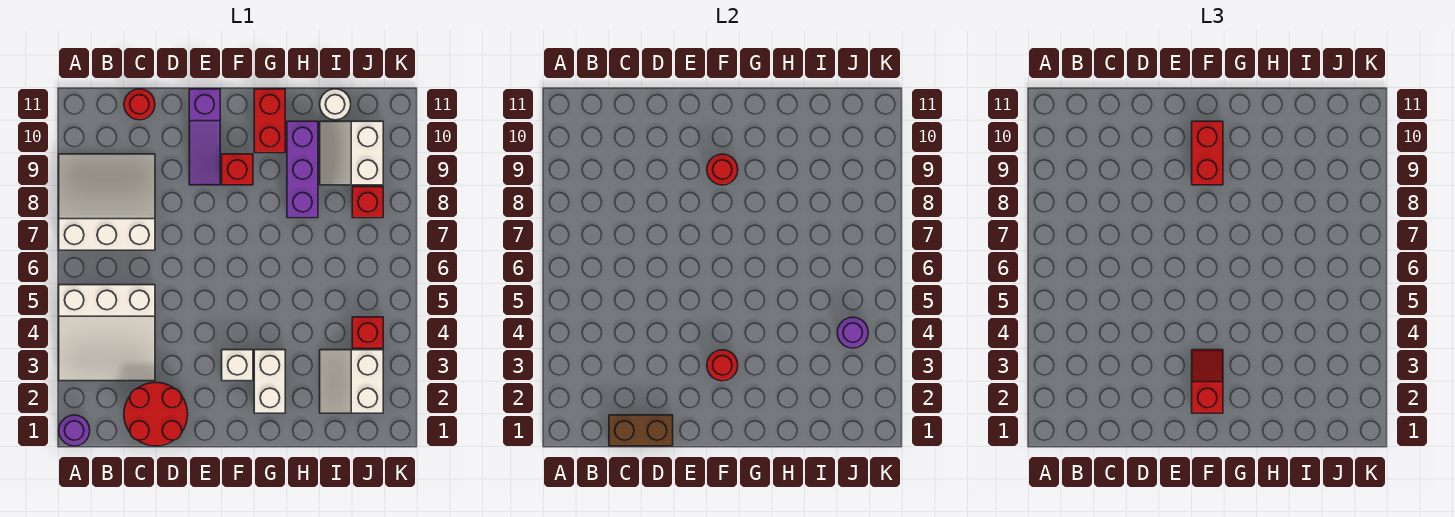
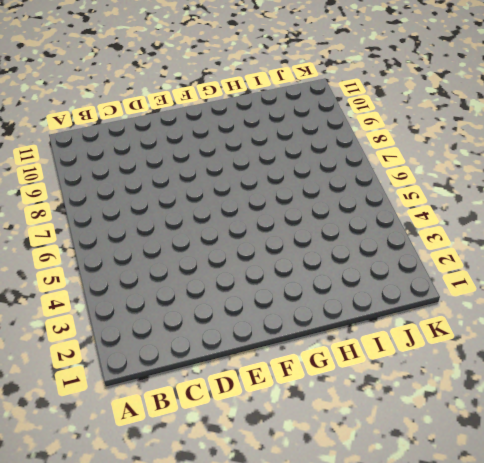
none -> purple round brick A1 level 1
none -> white slope A3:C5 level 1 top 5
none -> white slope A7:C9 level 1 top 7

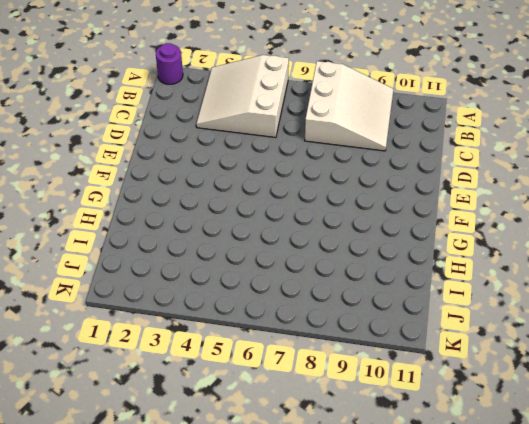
none -> red round brick C1:D2 level 1
none -> red round brick C11 level 1
none -> purple slope E9:E11 level 1 top 11

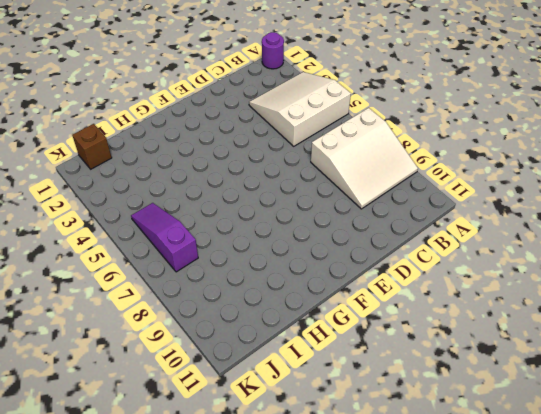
brown brick J1 level 1 -> none
purple slope J5:J7 level 1 top 7 -> purple slope E9:E11 level 1 top 11
none -> red round brick C1:D2 level 1
none -> red round brick C11 level 1
none -> white brick F3 level 1

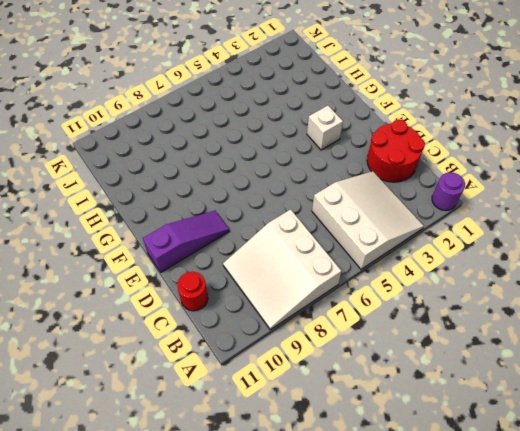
none -> red brick F9 level 1
none -> white brick G2:G3 level 1
none -> red brick G10:G11 level 1

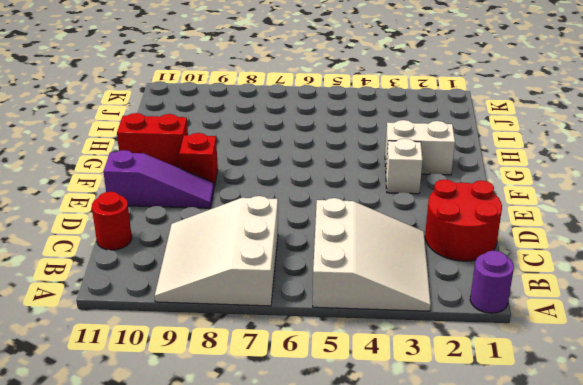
none -> purple brick H8:H10 level 1
none -> white slope I2:J3 level 1 top J
none -> white slope I9:J10 level 1 top J

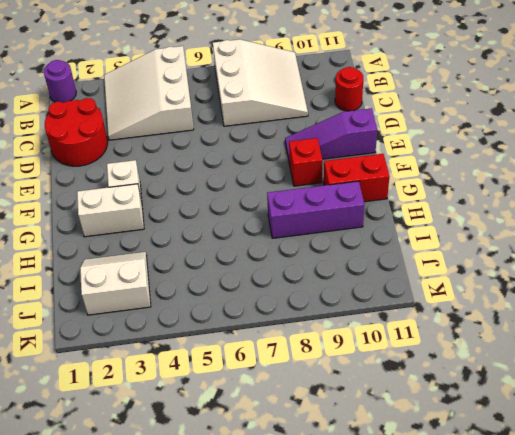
none -> white slope I9:J10 level 1 top J
none -> white round brick I11 level 1
none -> red brick J4 level 1

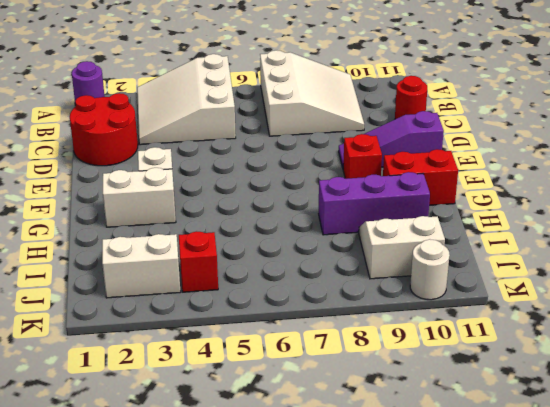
white round brick K10 level 1 -> white round brick I11 level 1
none -> red brick J8 level 1
none -> brown brick C1:D1 level 2
none -> red round brick F3 level 2

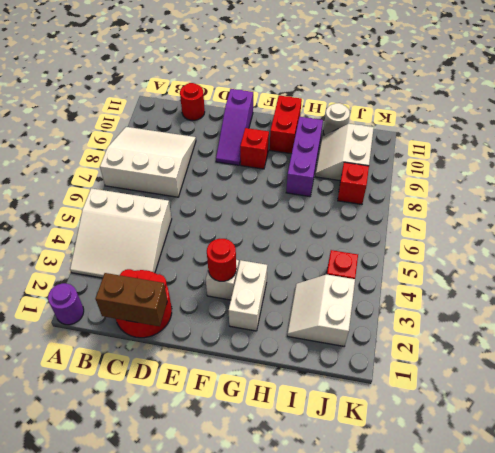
none -> red round brick F9 level 2
none -> purple round brick J4 level 2
none -> red slope F2:F3 level 3 top 2

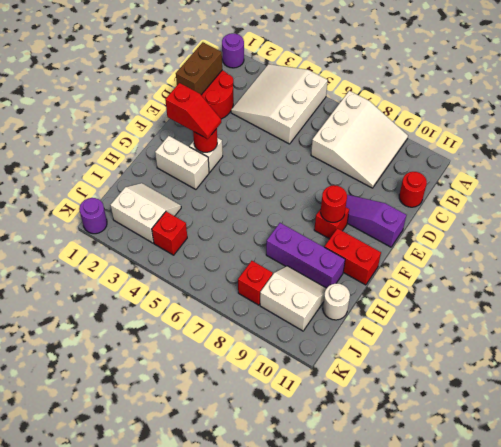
purple round brick K1 level 1 -> purple round brick J4 level 2
none -> red brick F9:F10 level 3

